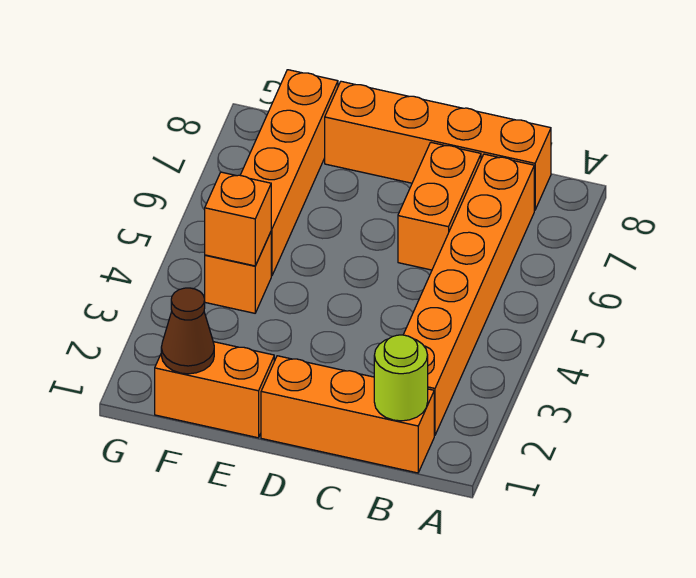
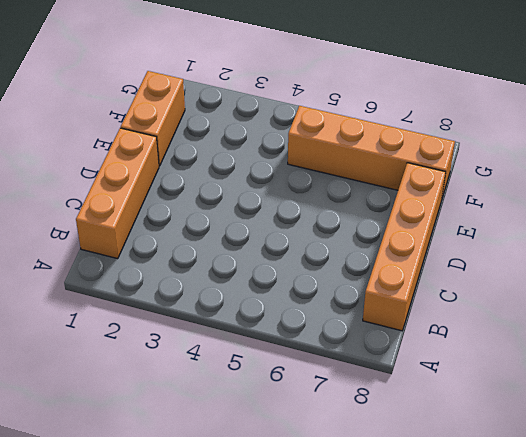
none -> orange brick B2:B7 level 1
none -> orange brick C6:C7 level 1

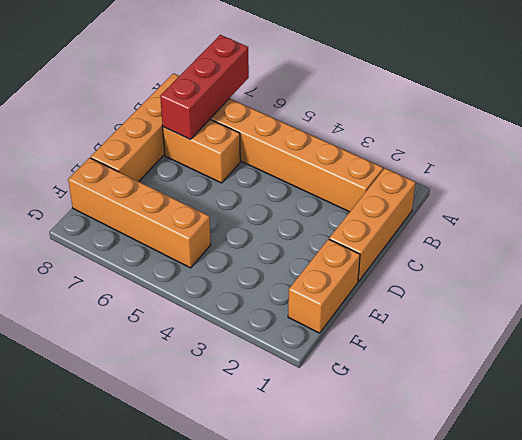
red brick A7:C7 level 2 -> none
none -> orange brick F4 level 1
none -> lime round brick B1 level 2

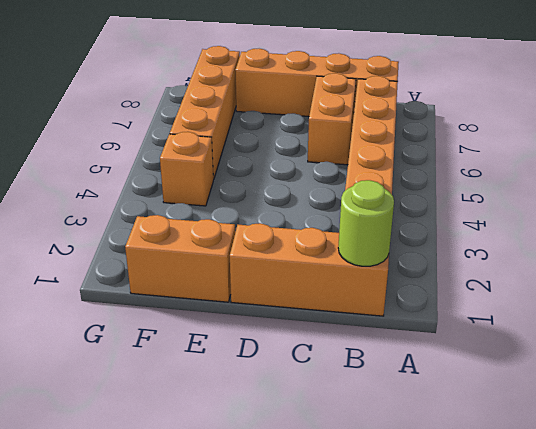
none -> brown cone F1 level 2
none -> orange brick F4 level 2

